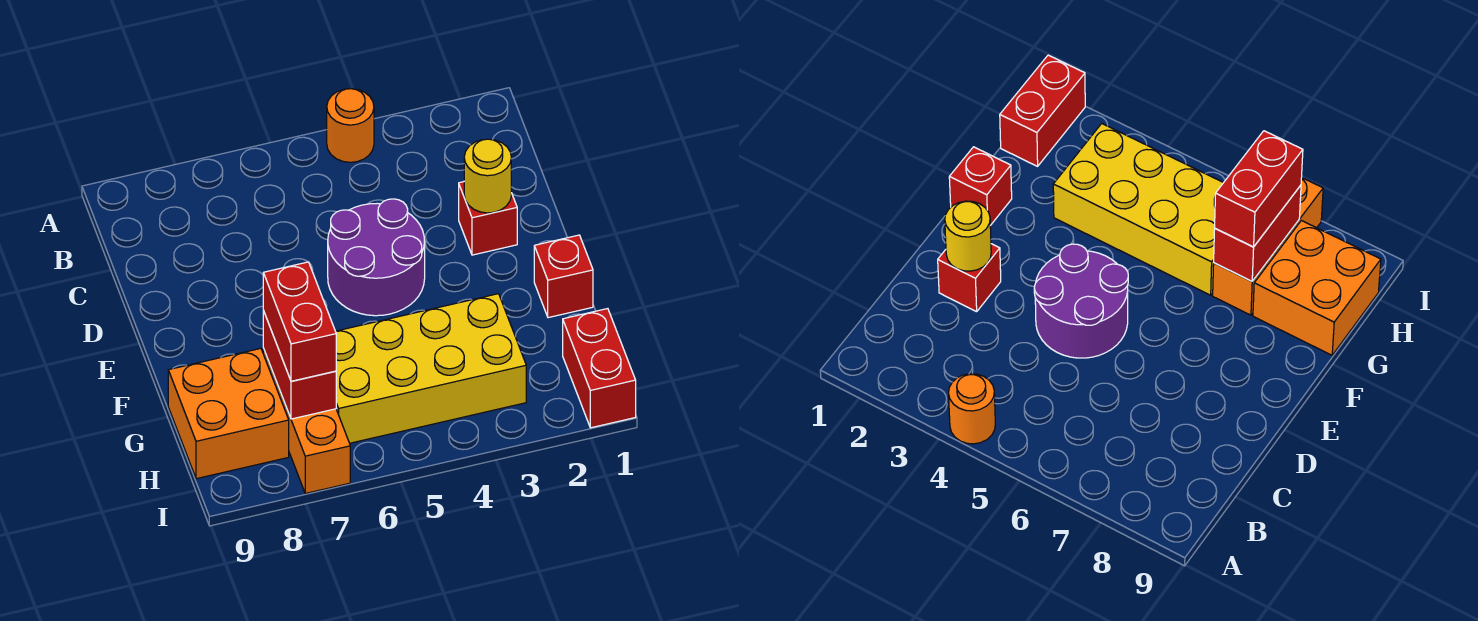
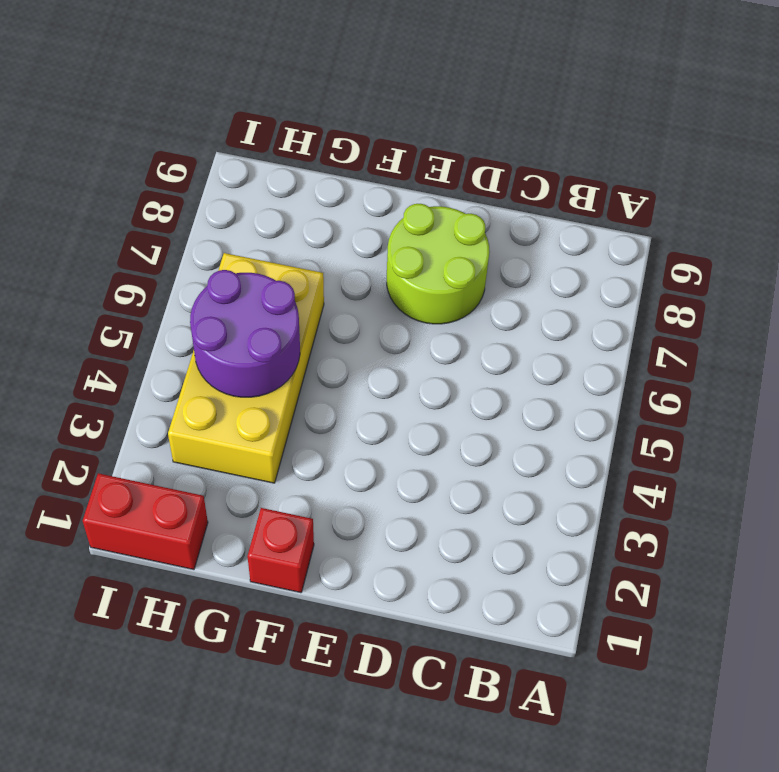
lime round brick D7:E8 level 1 -> none
purple round brick G4:H5 level 2 -> purple round brick D4:E5 level 1
none -> orange round brick A4 level 1
none -> red brick D2 level 1

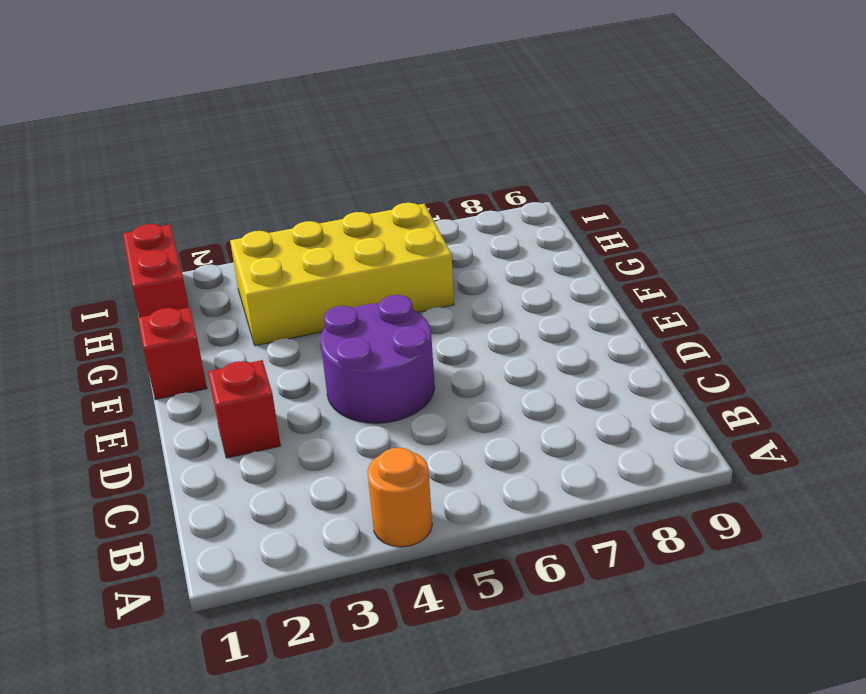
none -> orange brick G7:I7 level 1
none -> orange brick G8:H9 level 1

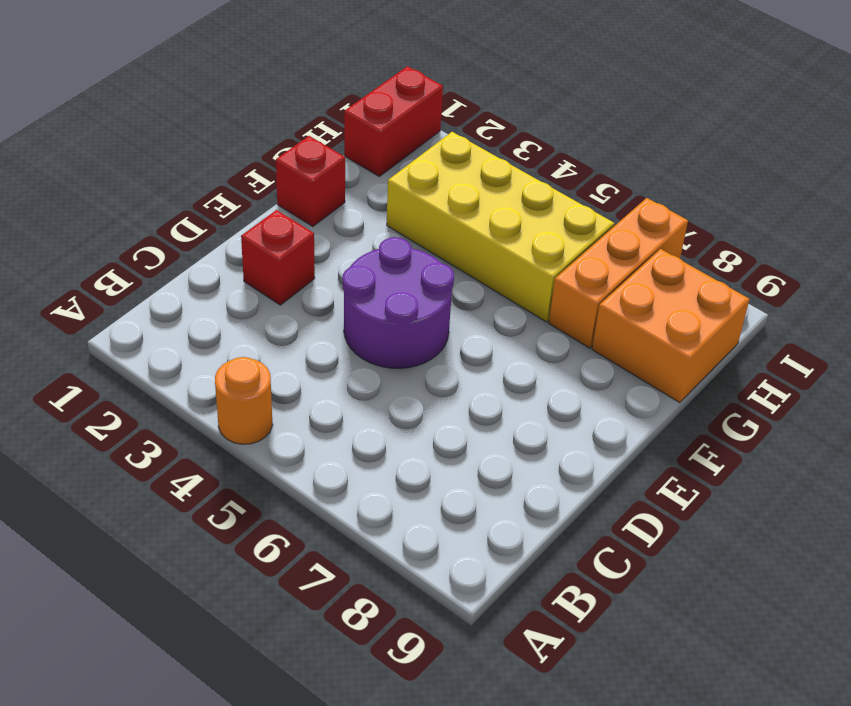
none -> yellow round brick D2 level 2
none -> red brick G7:H7 level 2

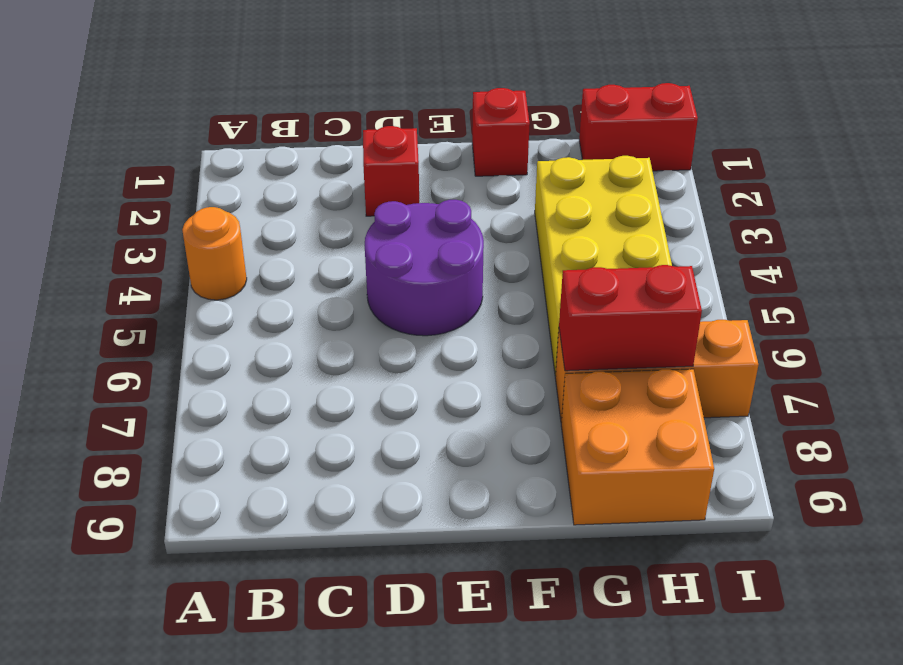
none -> yellow round brick D2 level 2
none -> red brick G7:H7 level 3

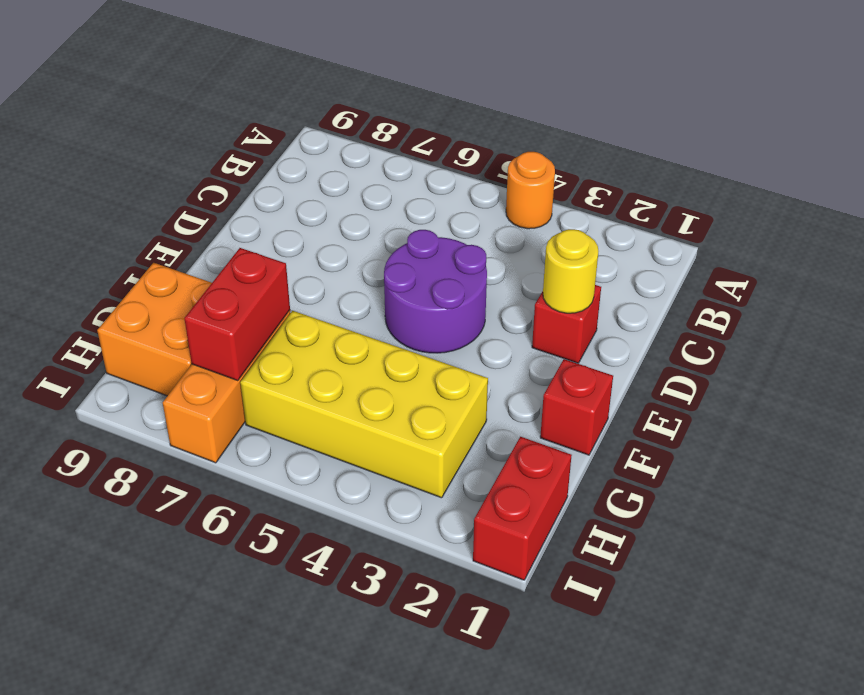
none -> red brick G7:H7 level 3

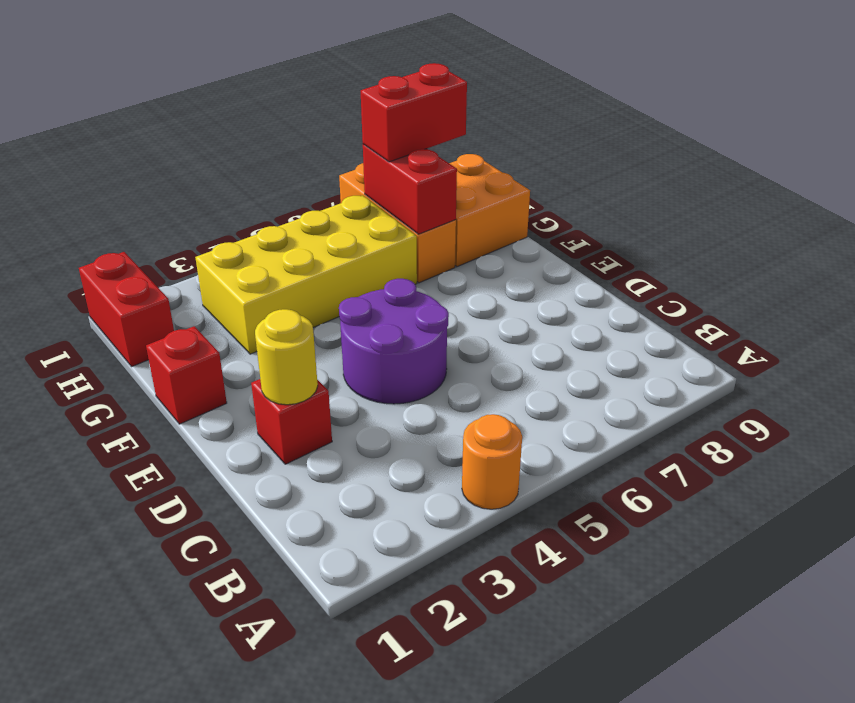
red brick H7:H8 level 3 -> red brick G7:H7 level 3

